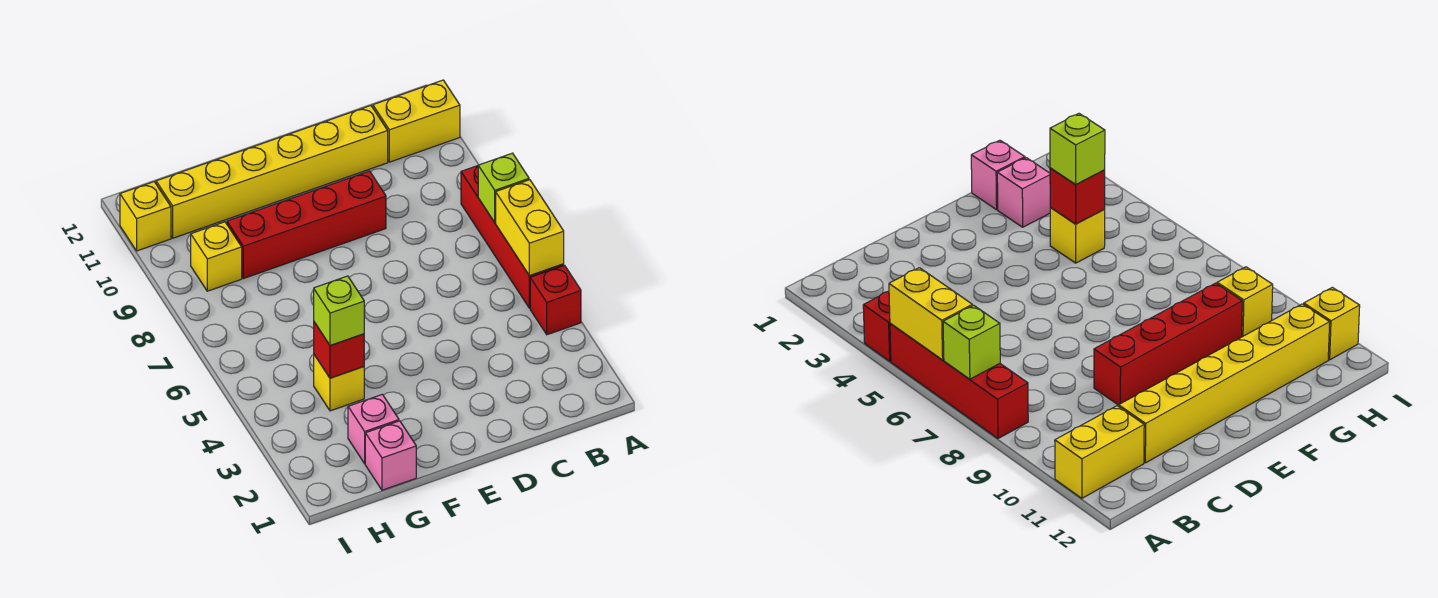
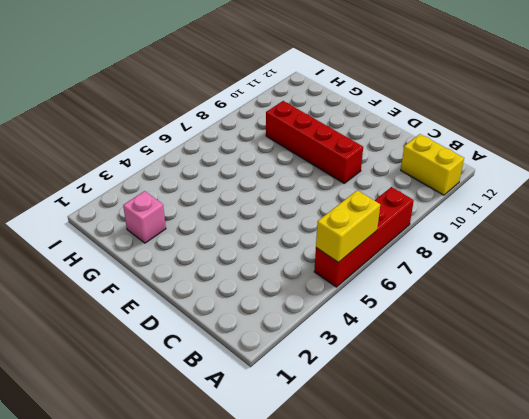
none -> red brick A4 level 1
none -> yellow brick C11:H11 level 1
none -> pink brick G1 level 1

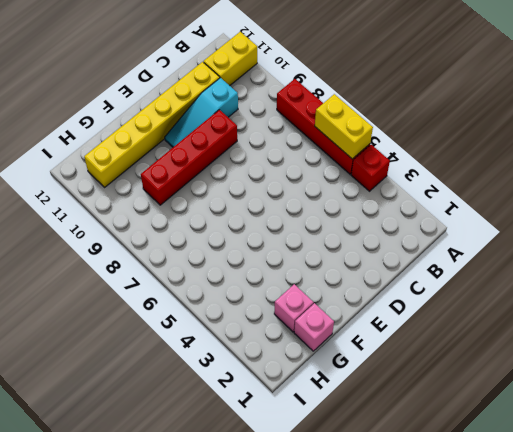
cyan slope C10:E10 level 1 top C -> none
none -> yellow brick G4 level 1
none -> yellow brick H9 level 1
none -> yellow brick I11 level 1

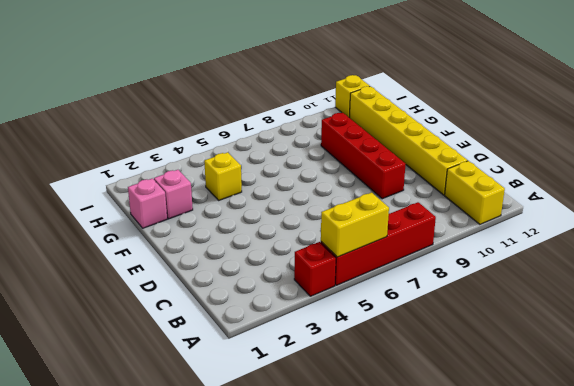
none -> yellow brick H9 level 1
none -> lime brick A7 level 2
none -> red brick G4 level 2

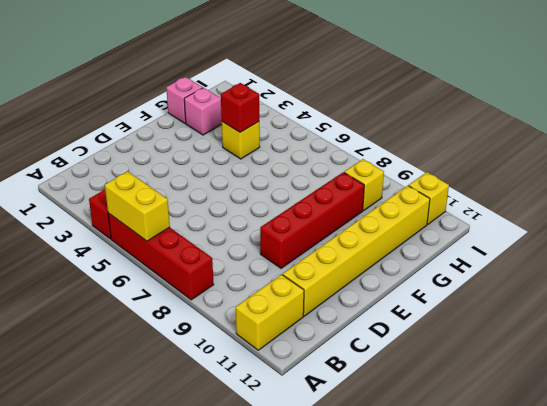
none -> lime brick A7 level 2
none -> lime brick G4 level 3

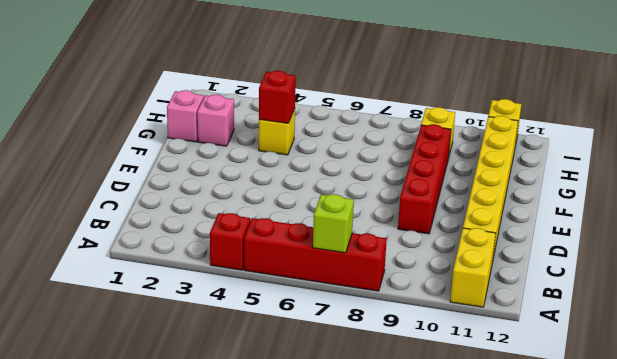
none -> yellow brick A5:A6 level 2
none -> lime brick G4 level 3

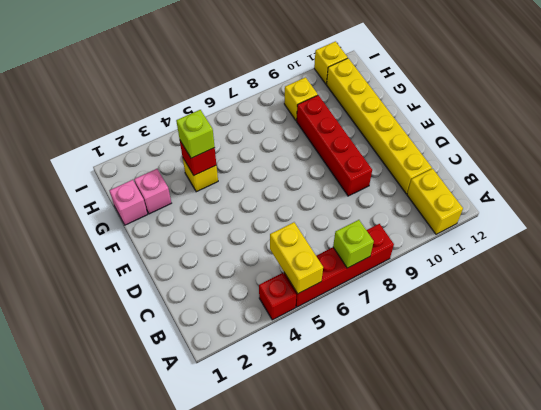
yellow brick A5:B5 level 2 -> yellow brick A5:A6 level 2

